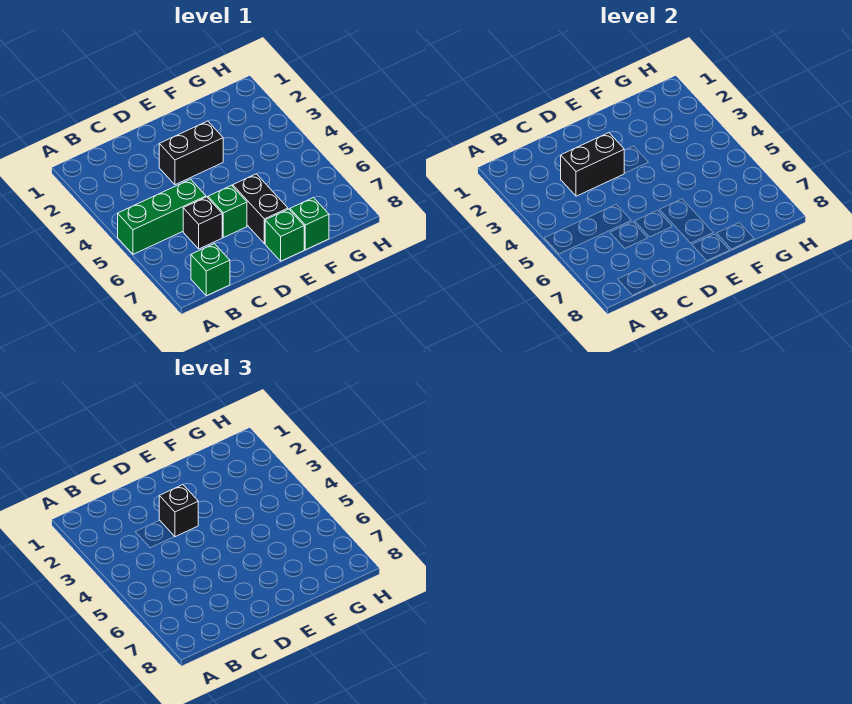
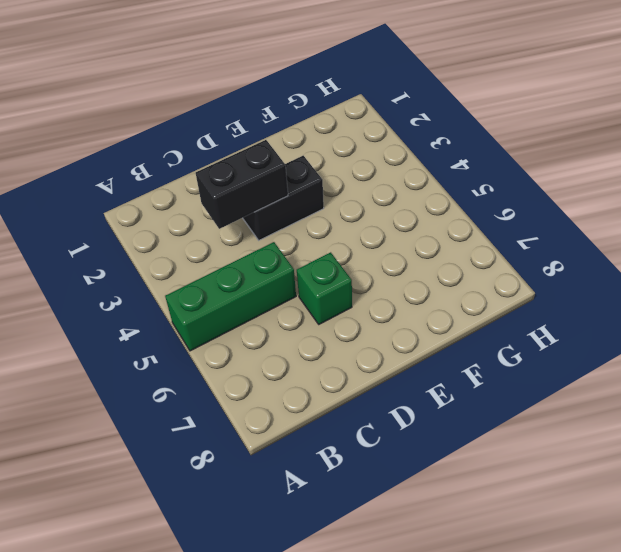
none -> green brick B8 level 1
none -> black brick C6 level 1

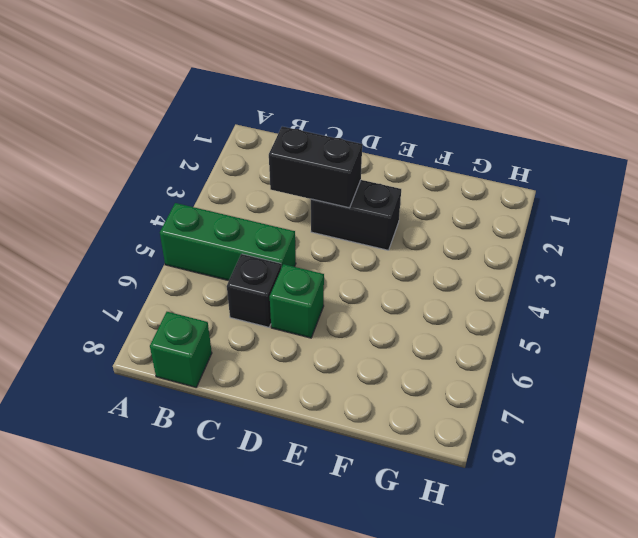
none -> black brick E6:E7 level 1
none -> green brick E8 level 1

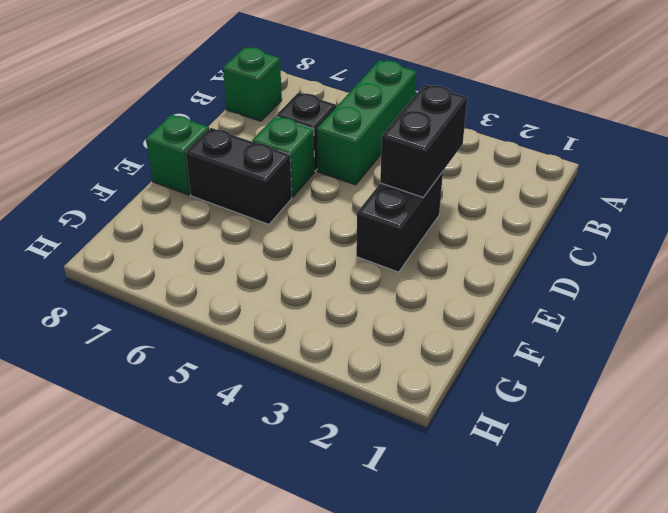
none -> green brick F8 level 1
none -> black brick D3 level 3

